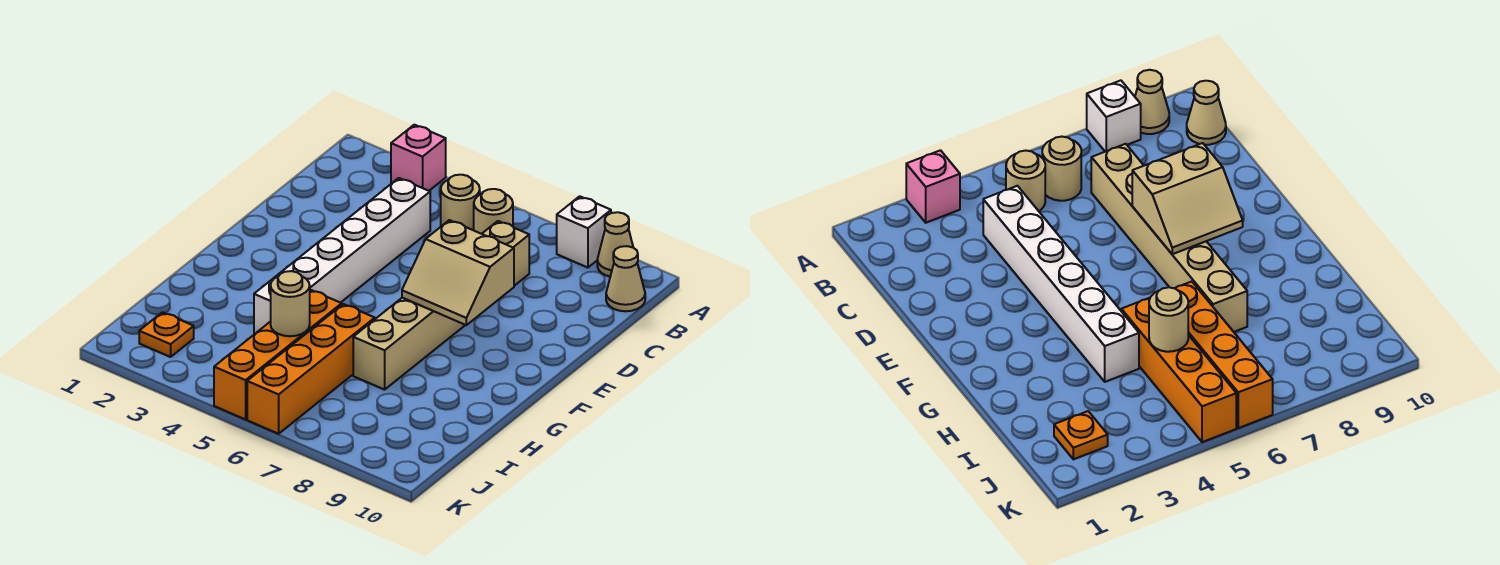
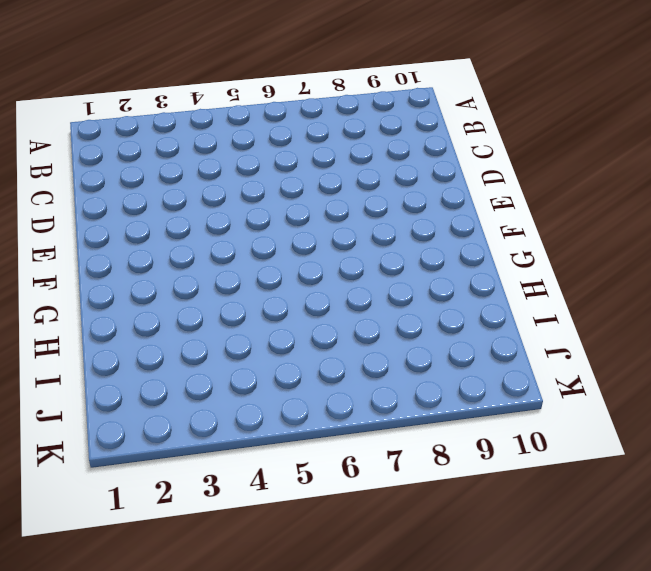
none -> pink brick A3 level 1
none -> white brick A8 level 1
none -> tan cone A9 level 1

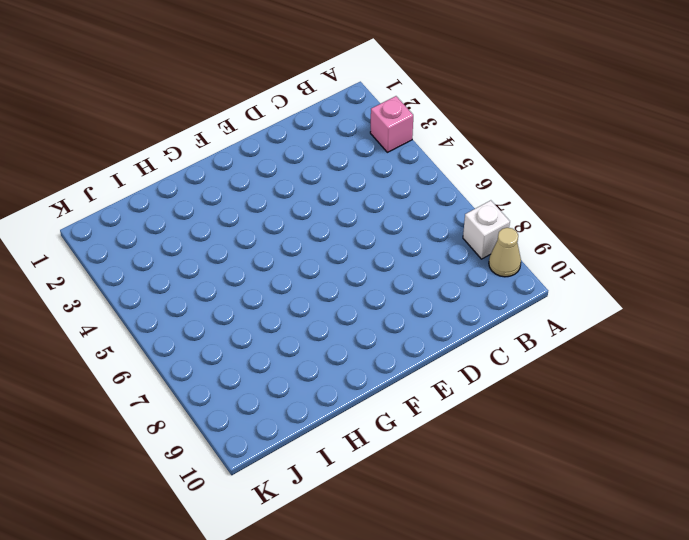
none -> tan round brick B5 level 1
none -> tan round brick B6 level 1
none -> tan cone B10 level 1

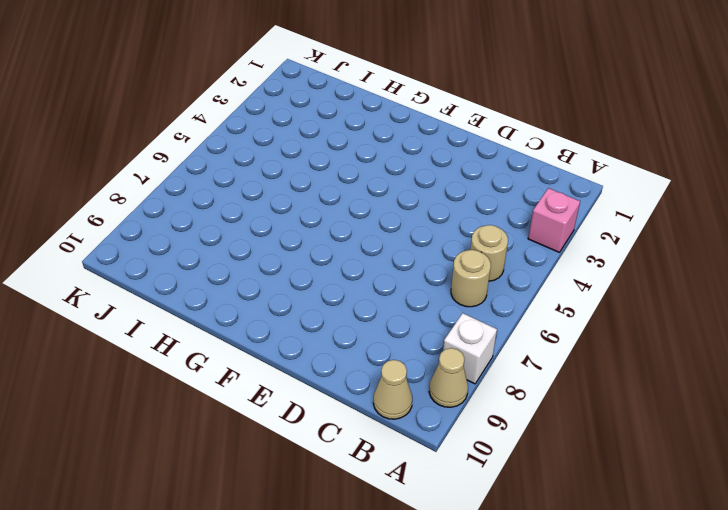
none -> white brick C4:H4 level 1
none -> tan brick C7:H7 level 1
none -> orange brick H5:K5 level 1

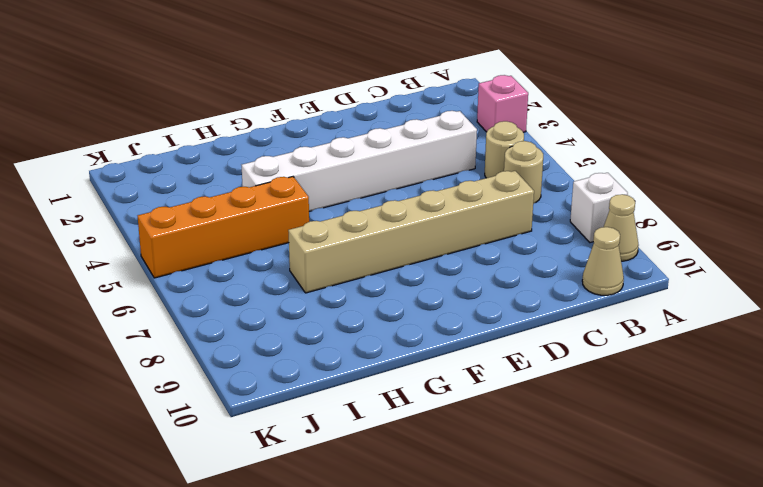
none -> orange brick H6:K6 level 1
none -> orange plate J2 level 1
none -> tan slope E7:F8 level 2 top E

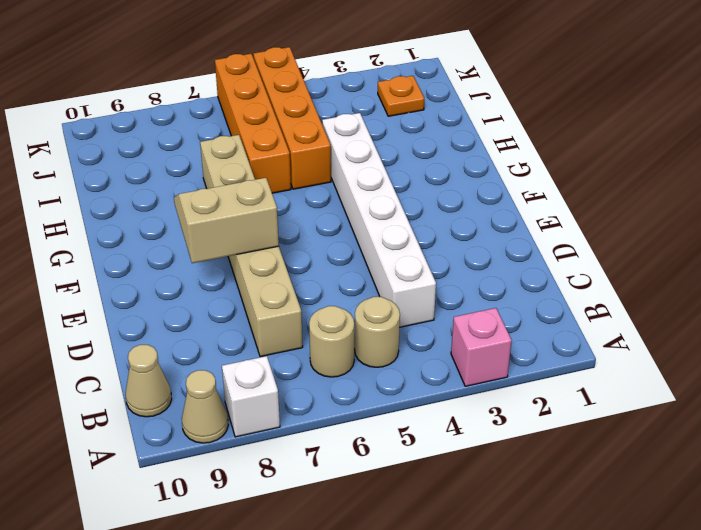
none -> tan round brick I5 level 2

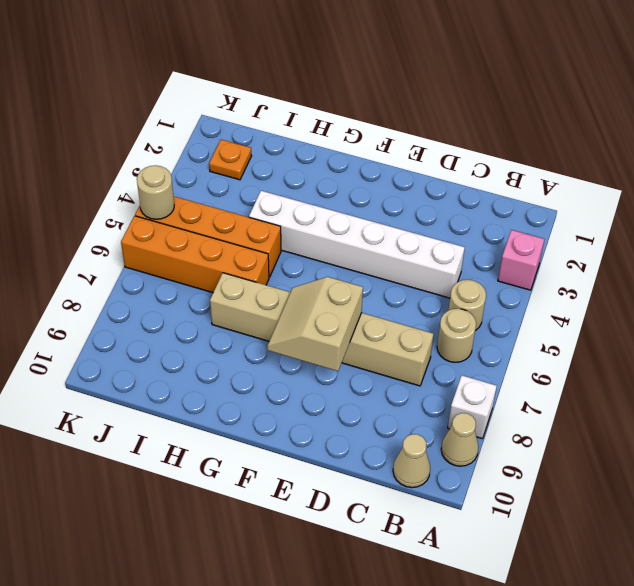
tan round brick K5 level 2 -> tan round brick I5 level 2

